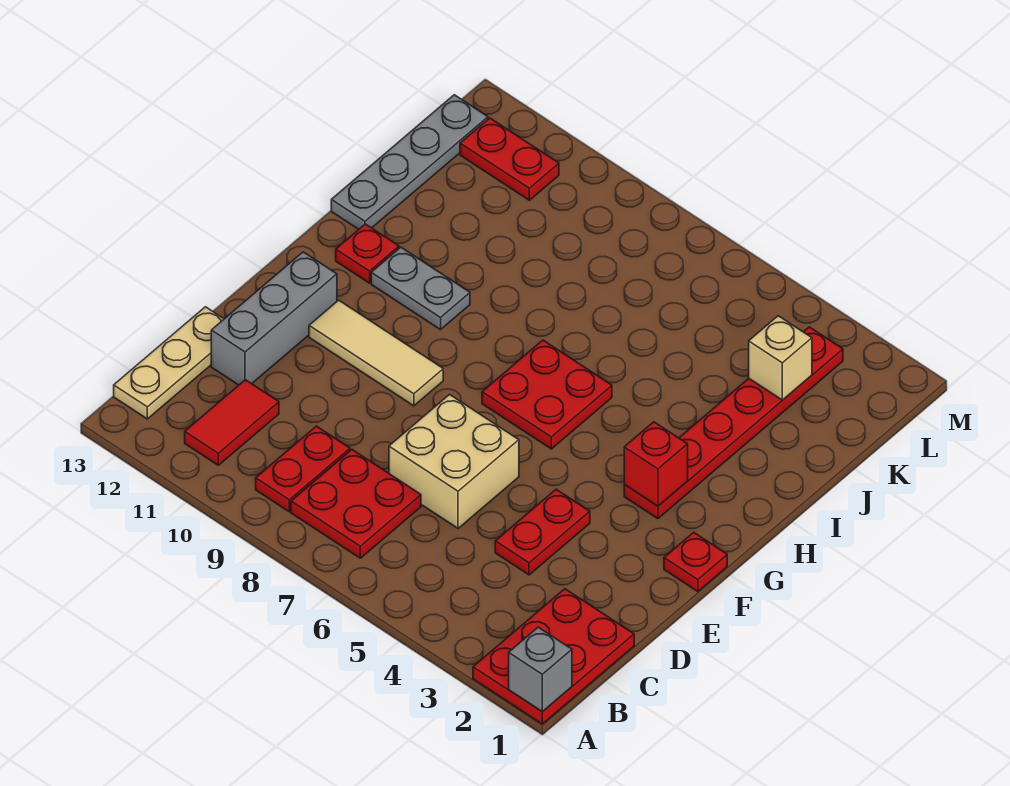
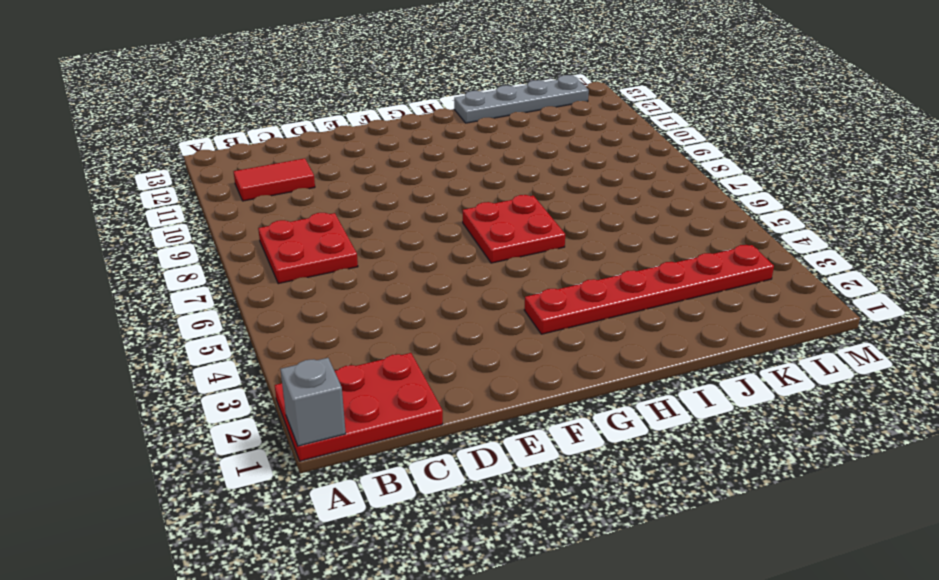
none -> red plate B9:C9 level 1
none -> tan plate B13:D13 level 1
none -> red plate D4:E4 level 1

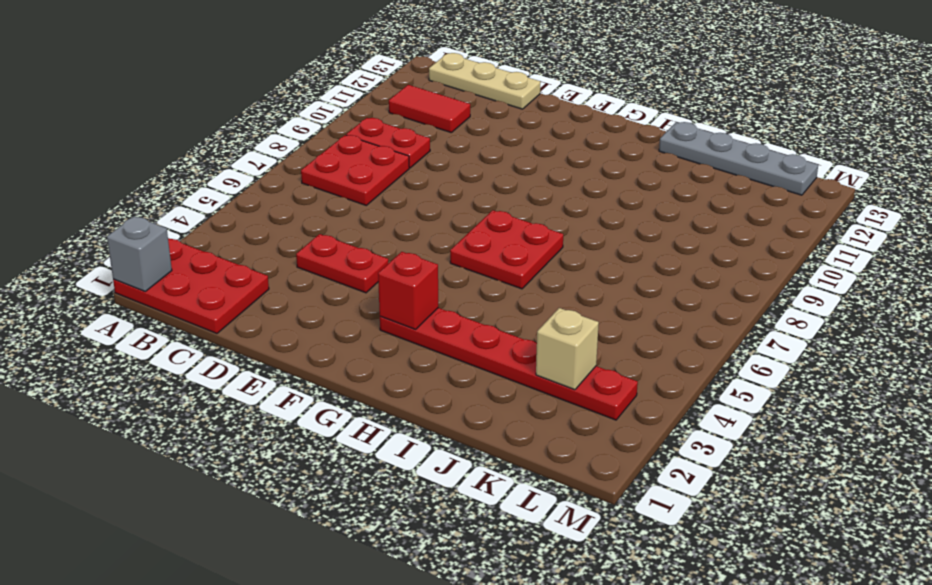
none -> tan brick D6:E7 level 1
none -> grey brick D12:F12 level 1
none -> red plate F1 level 1

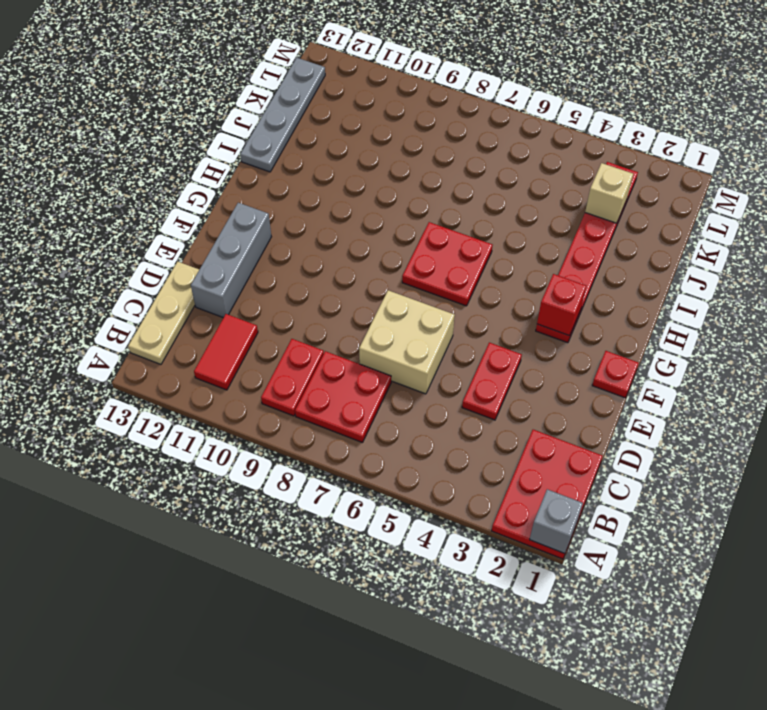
none -> tan tile F9:F11 level 1
none -> grey plate H10:H11 level 1
none -> red plate H12 level 1

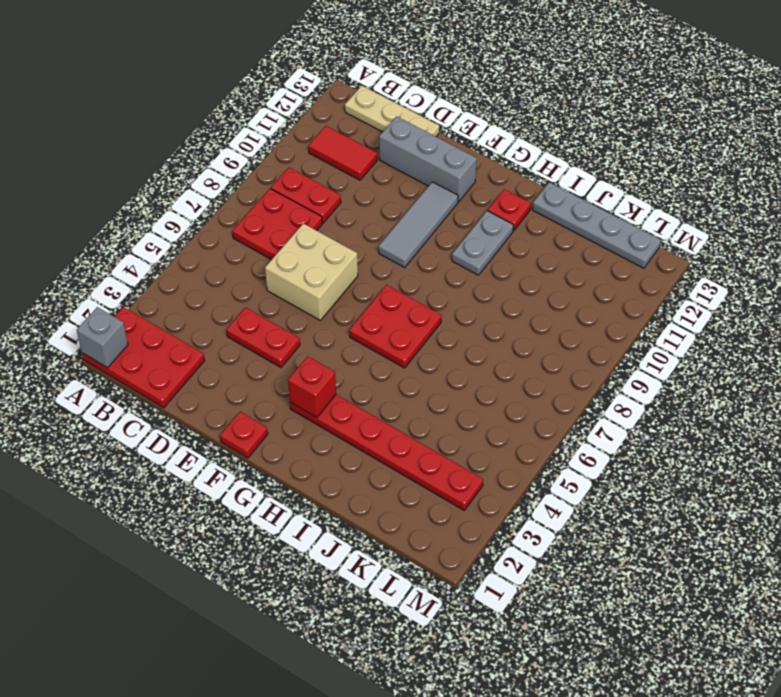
grey tile F9:F11 level 1 -> tan tile F9:F11 level 1
none -> red plate L11:L12 level 1
none -> tan brick K3 level 2

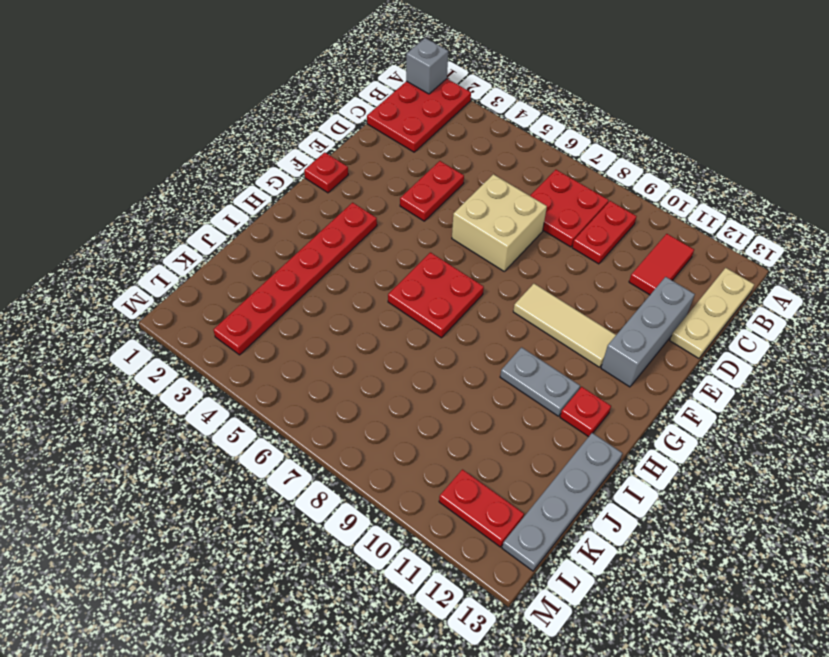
none -> red brick G3 level 2
none -> tan brick K3 level 2

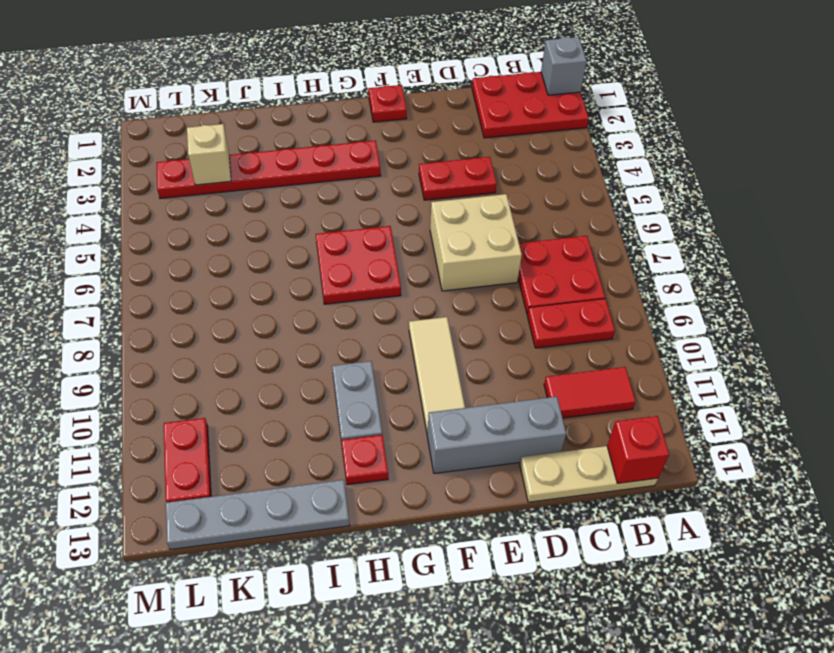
red brick B13 level 2 -> red brick G3 level 2

